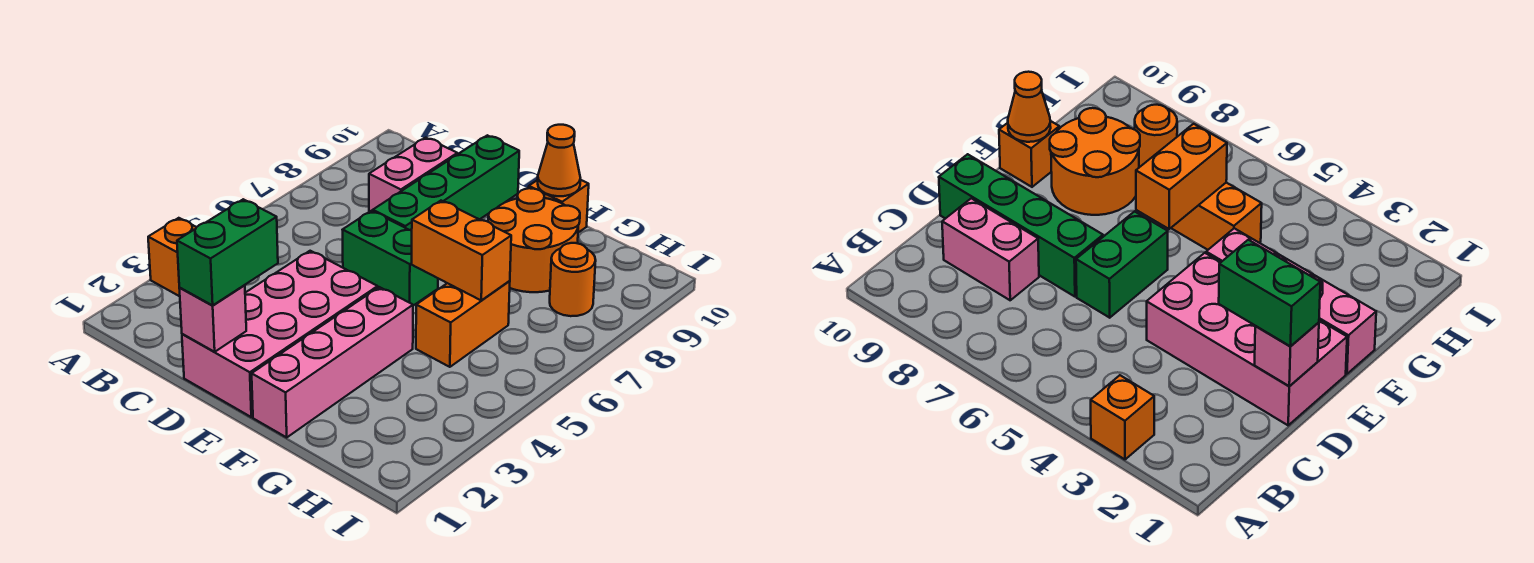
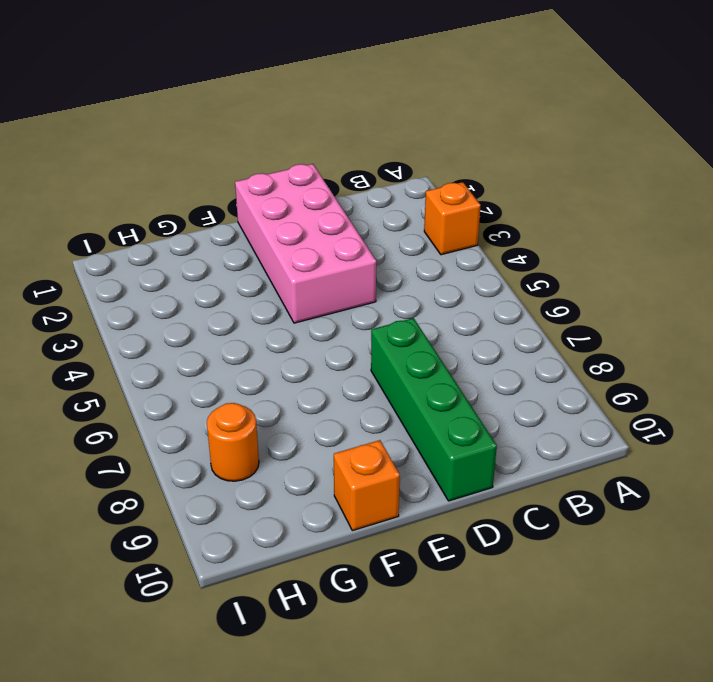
none -> pink brick C8:C9 level 1
none -> green brick D6:E6 level 1
none -> pink brick F1:F4 level 1

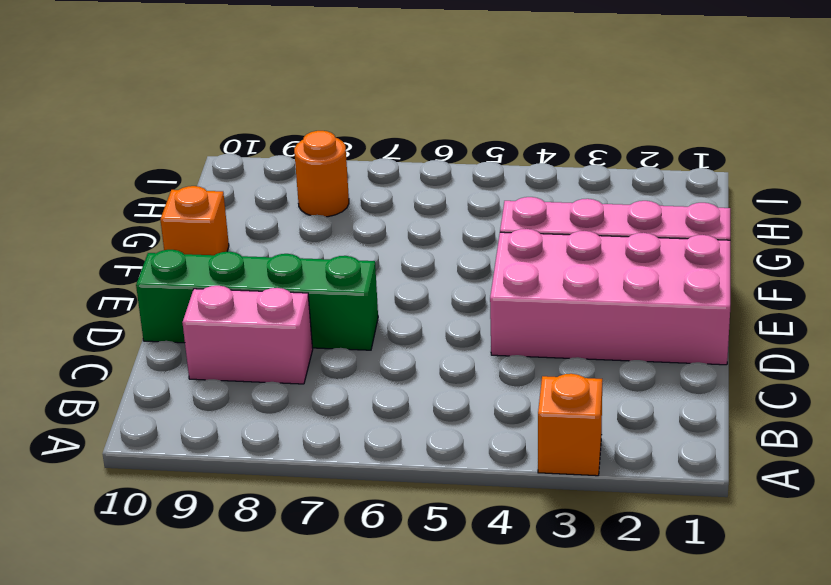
none -> green brick D6:E6 level 1
none -> orange round brick F8:G9 level 1
none -> orange brick G5:G6 level 1

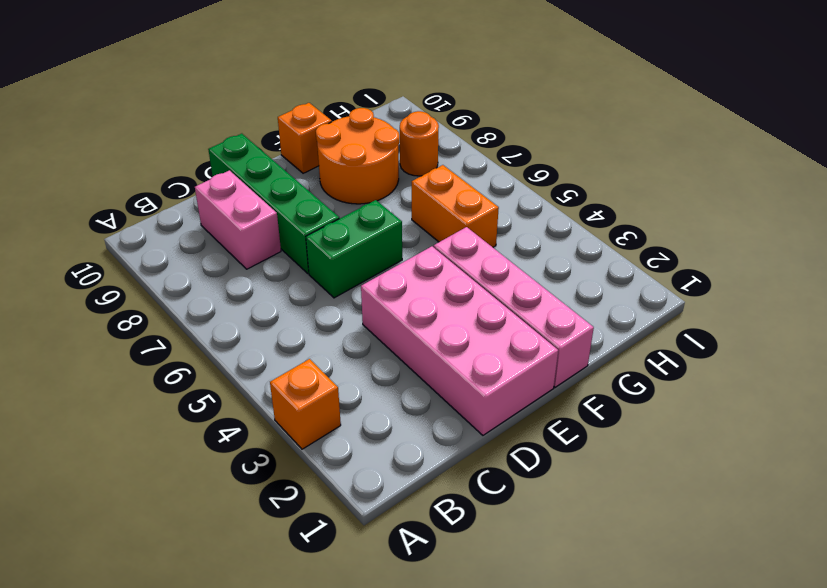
none -> pink brick D1 level 2
none -> orange brick F6:G6 level 2
none -> orange cone F10 level 2

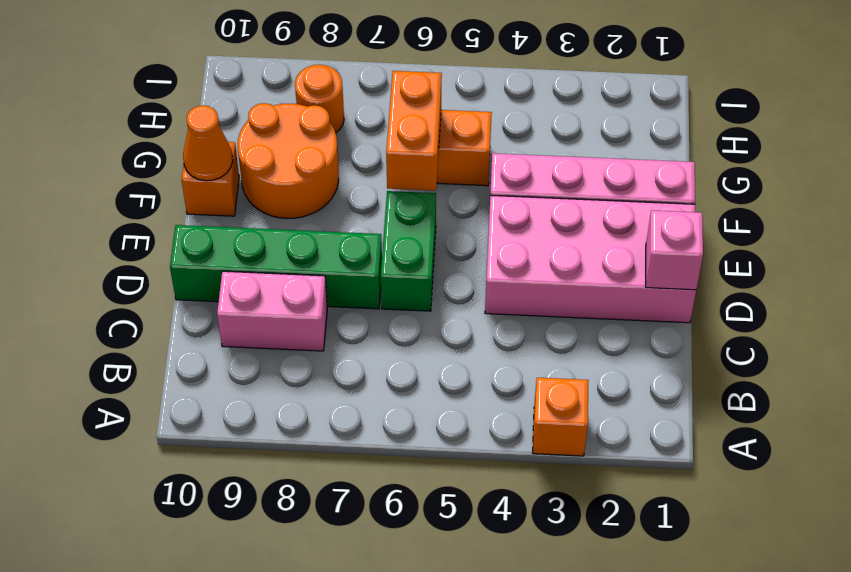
none -> green brick D1:D2 level 3

